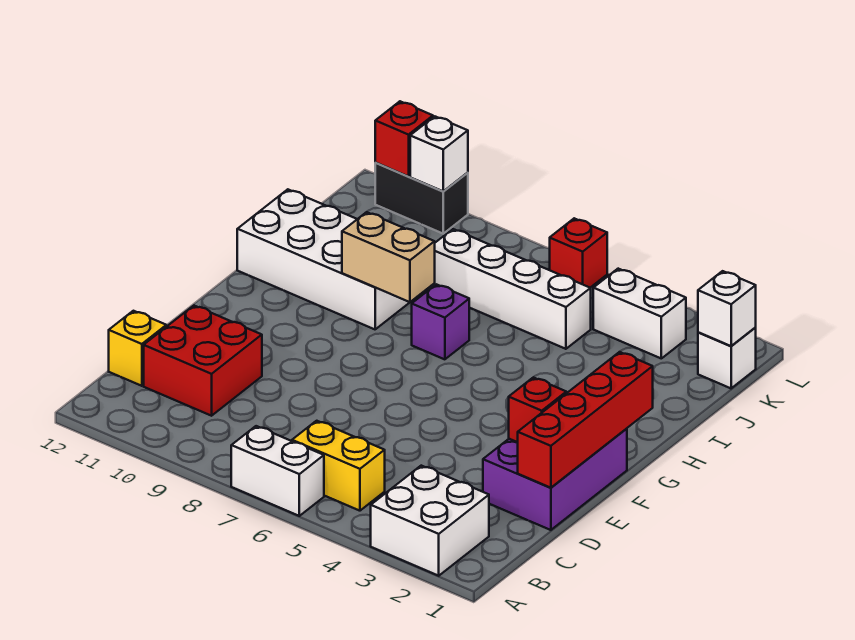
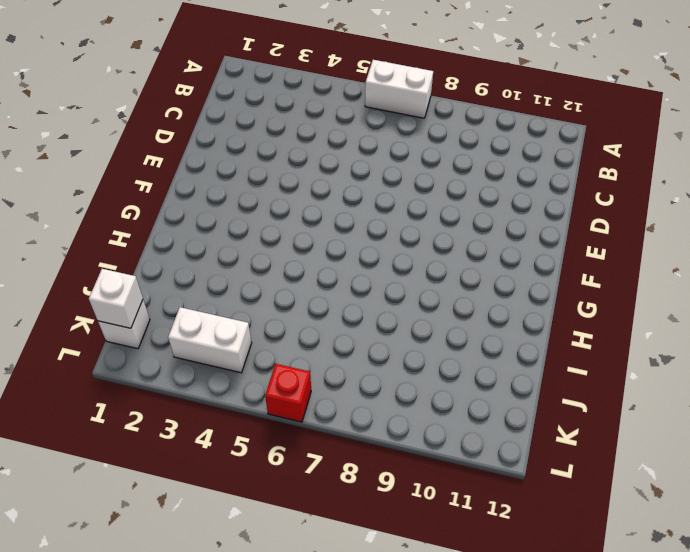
none -> white brick A2:B3 level 1
none -> yellow brick B5:B6 level 1
none -> red brick C10:D11 level 1

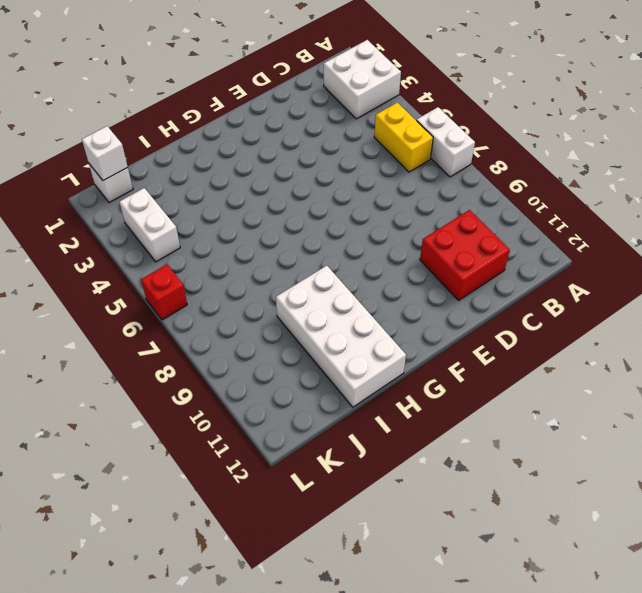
none -> yellow brick C12 level 1
none -> purple brick D1:F2 level 1
none -> purple brick H7 level 1

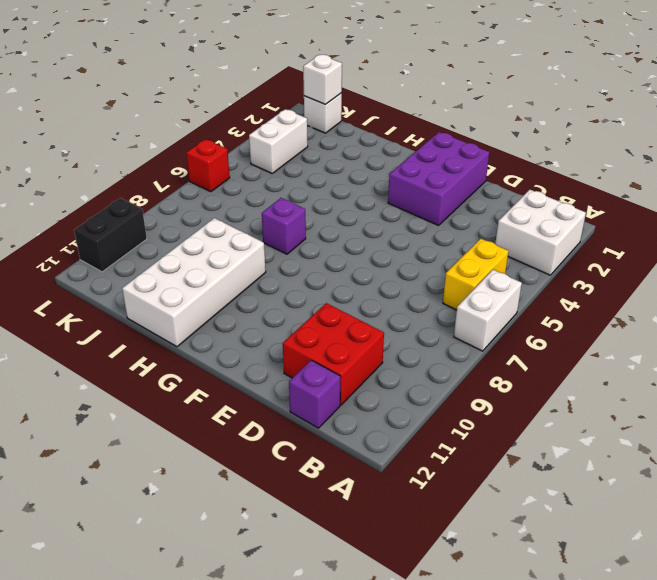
purple brick C12 level 1 -> yellow brick C12 level 1
purple brick E1:F3 level 1 -> purple brick D1:F2 level 1
none -> white brick J5:J8 level 1
none -> red brick D1:G1 level 2
none -> red brick E2 level 2

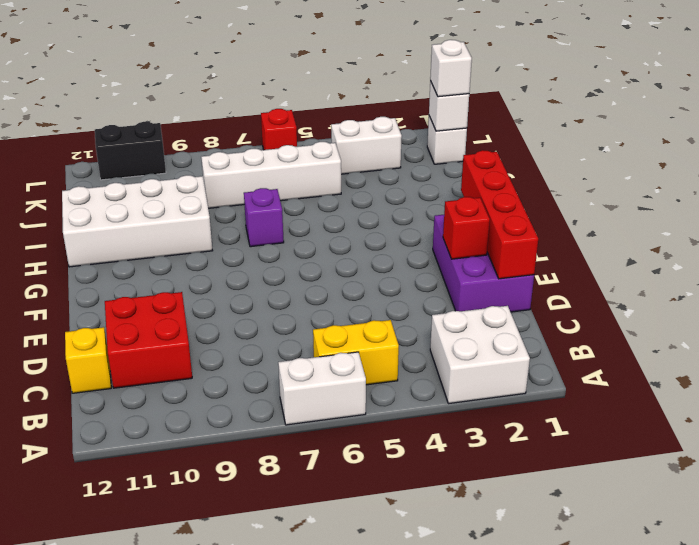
white brick K1 level 3 -> white brick L10 level 2
none -> tan brick H8:H9 level 2
none -> red brick L11 level 2

